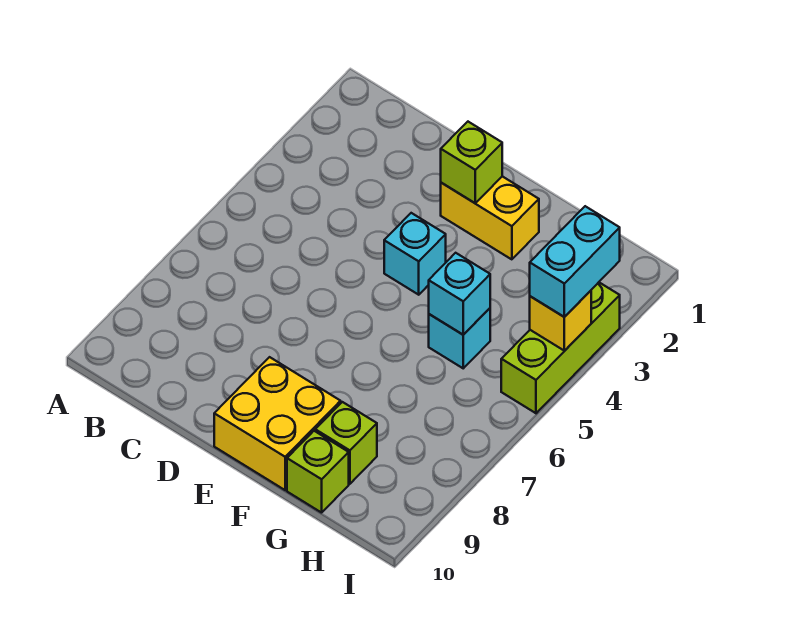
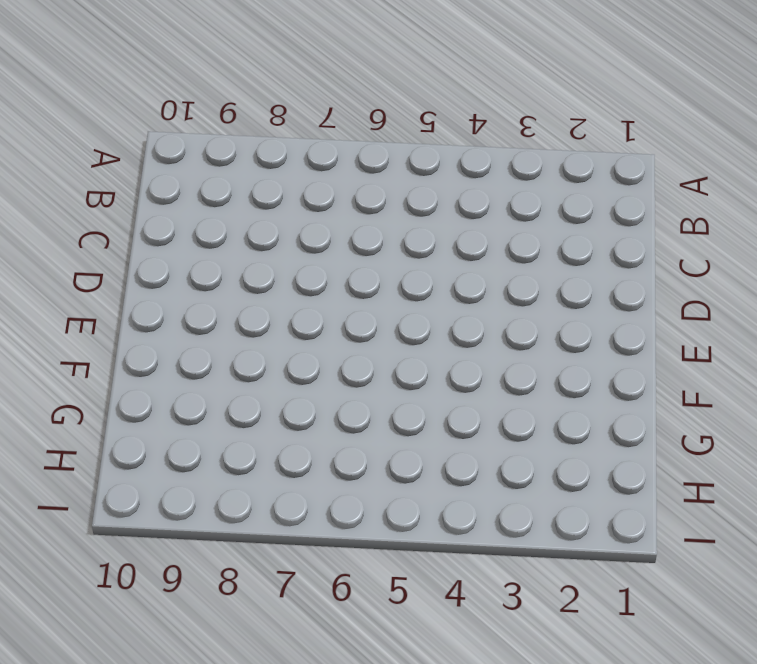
none -> yellow brick E2:F2 level 1
none -> cyan brick E4 level 1

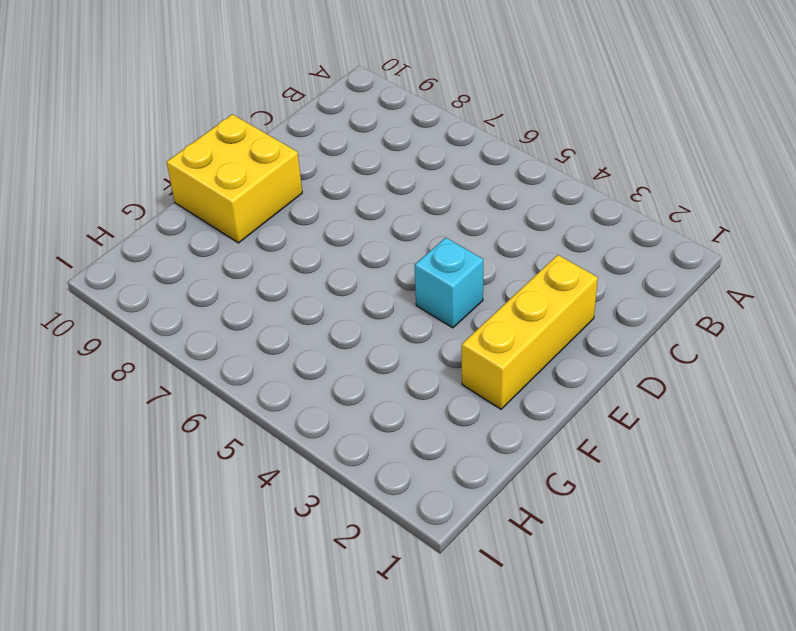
yellow brick D2:F2 level 1 -> yellow brick E2:F2 level 1
none -> cyan brick G5 level 1
none -> lime brick G9 level 1

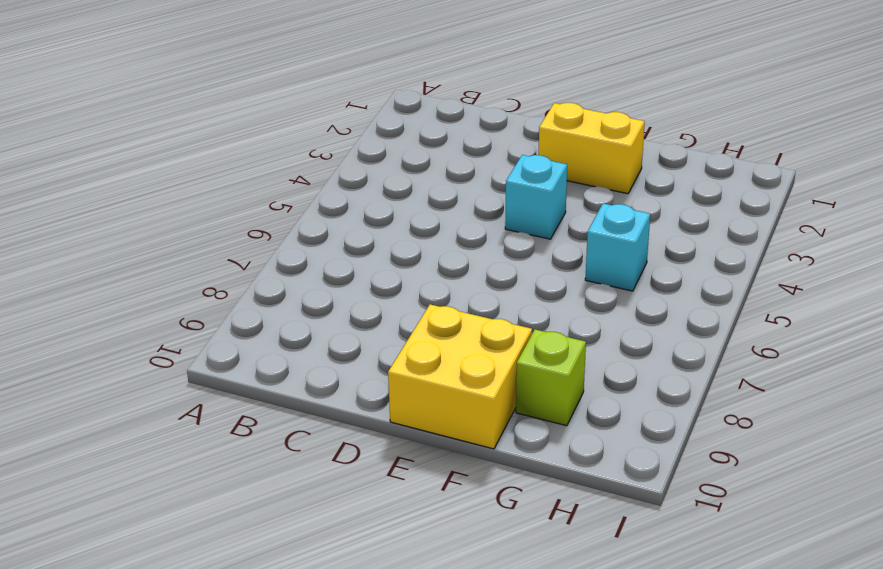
none -> lime brick G10 level 1
none -> lime brick I3:I5 level 1

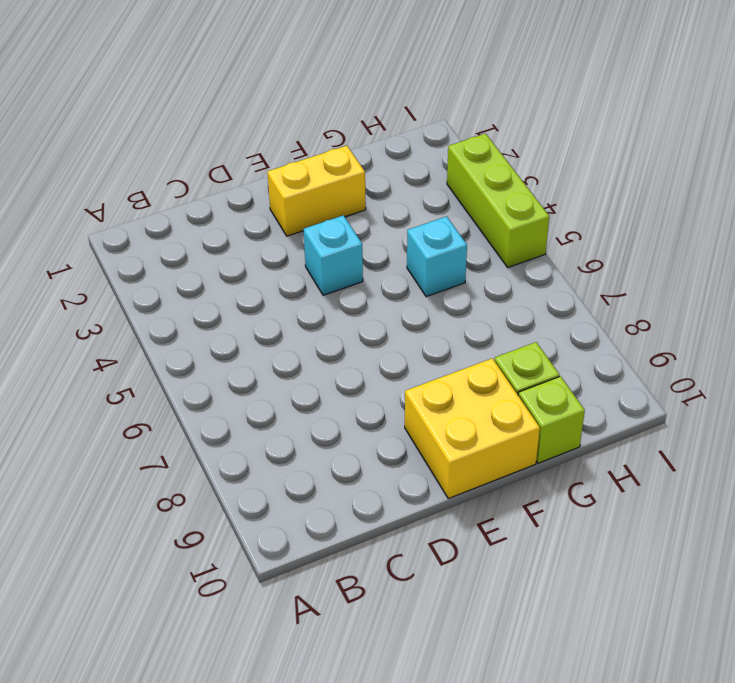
none -> lime brick E2 level 2
none -> cyan brick G5 level 2

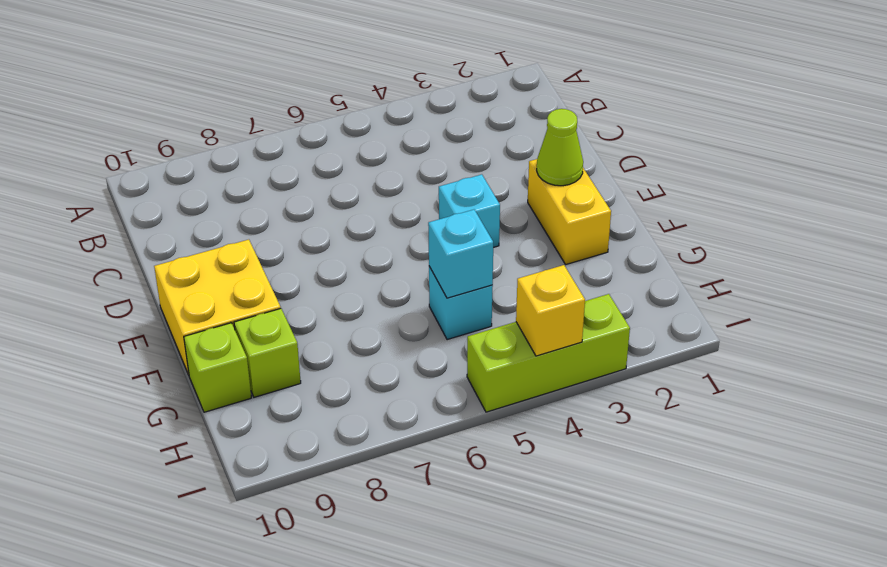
lime cone E2 level 2 -> lime brick E2 level 2
none -> cyan brick I3:I4 level 3

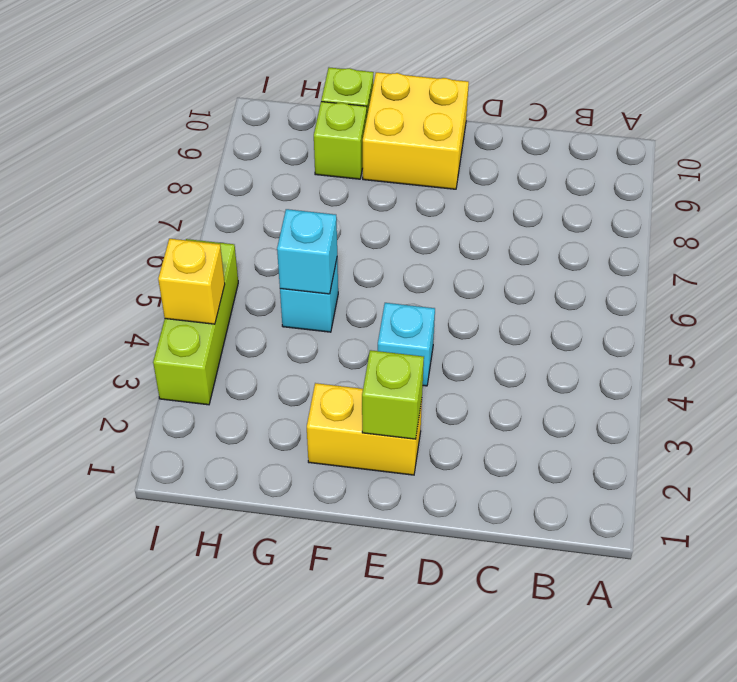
none -> cyan brick I3:I4 level 3

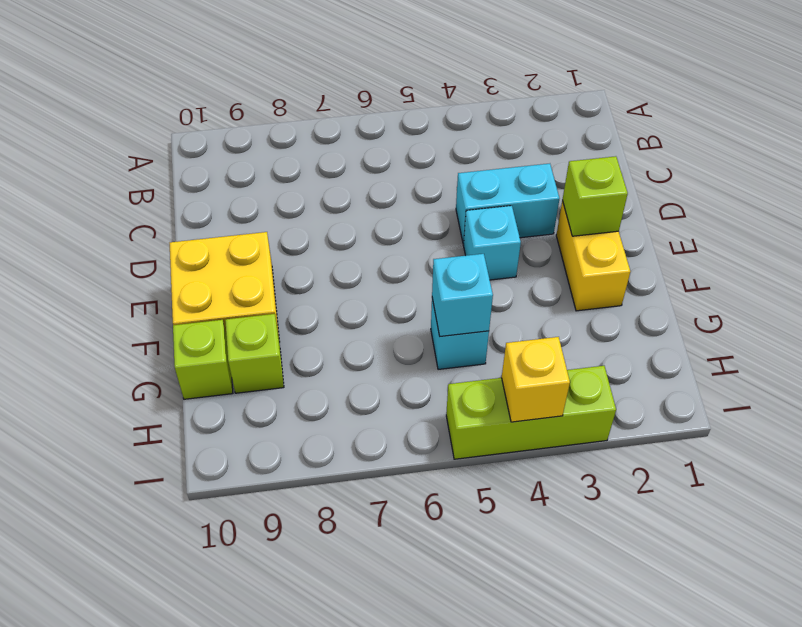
cyan brick D3:D4 level 1 -> cyan brick I3:I4 level 3

